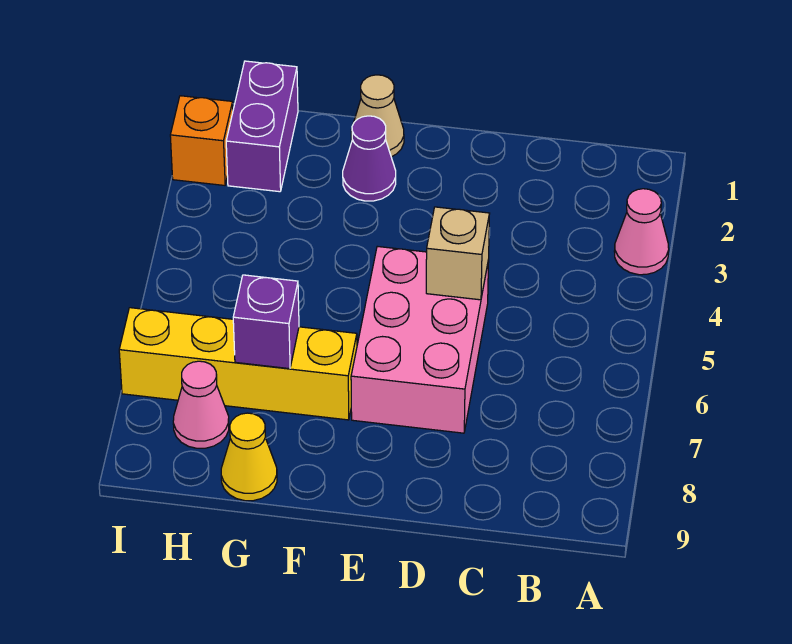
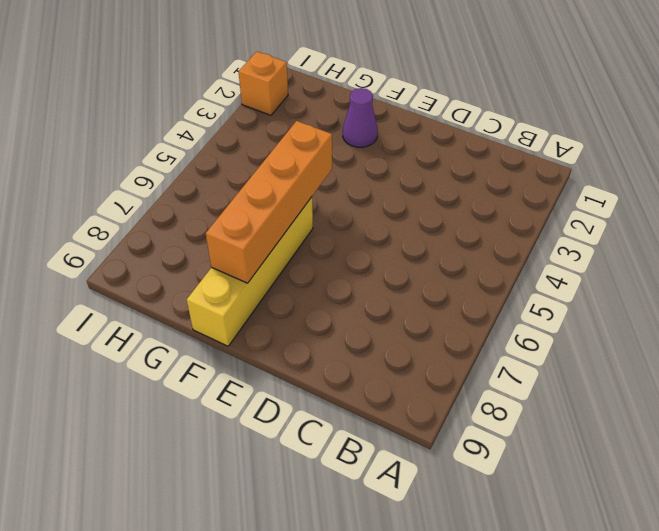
orange brick F5:F8 level 2 -> none
yellow brick F6:F9 level 1 -> yellow brick F7:I7 level 1
none -> pink cone A3 level 1
none -> pink brick D5:E7 level 1

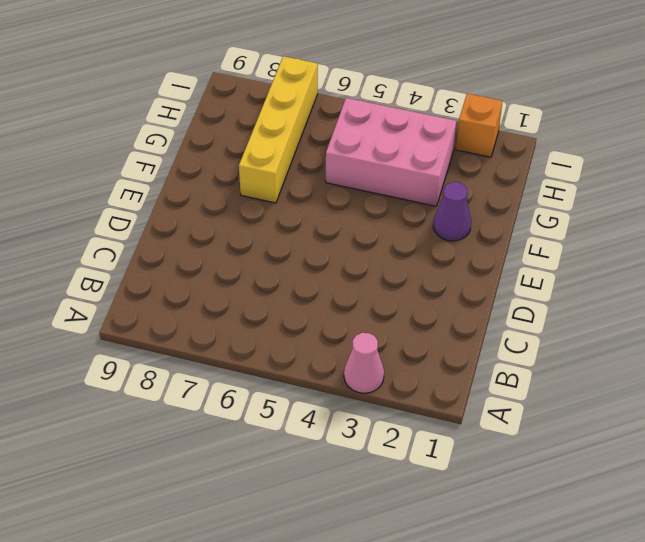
pink brick G3:H5 level 1 -> pink brick D5:E7 level 1
none -> tan cone F1 level 1
none -> yellow cone G9 level 1

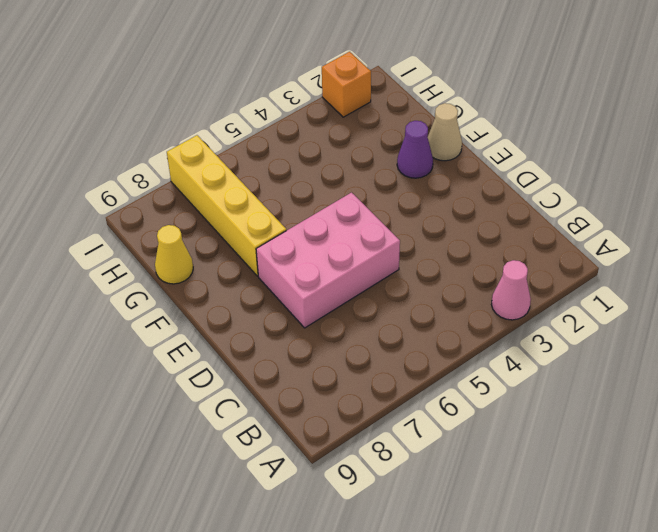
none -> purple brick H1:H2 level 1
none -> pink cone H8 level 1

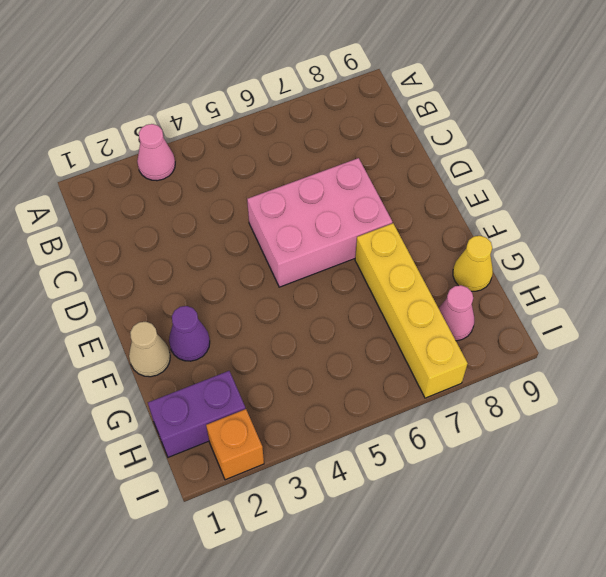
none -> tan brick D5 level 2
none -> purple brick G7 level 2

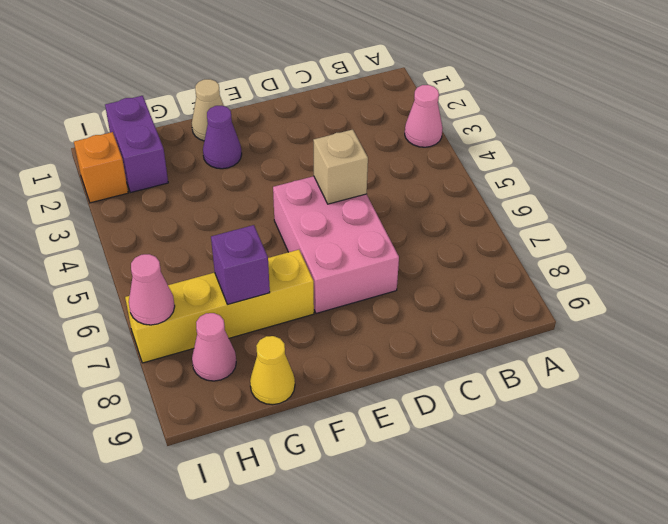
pink cone I7 level 2 -> none

